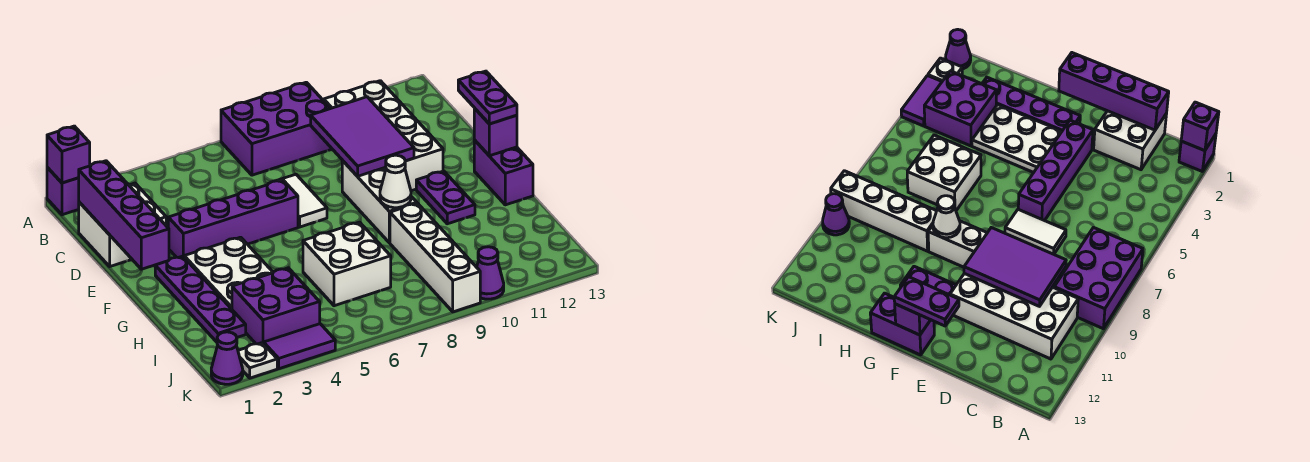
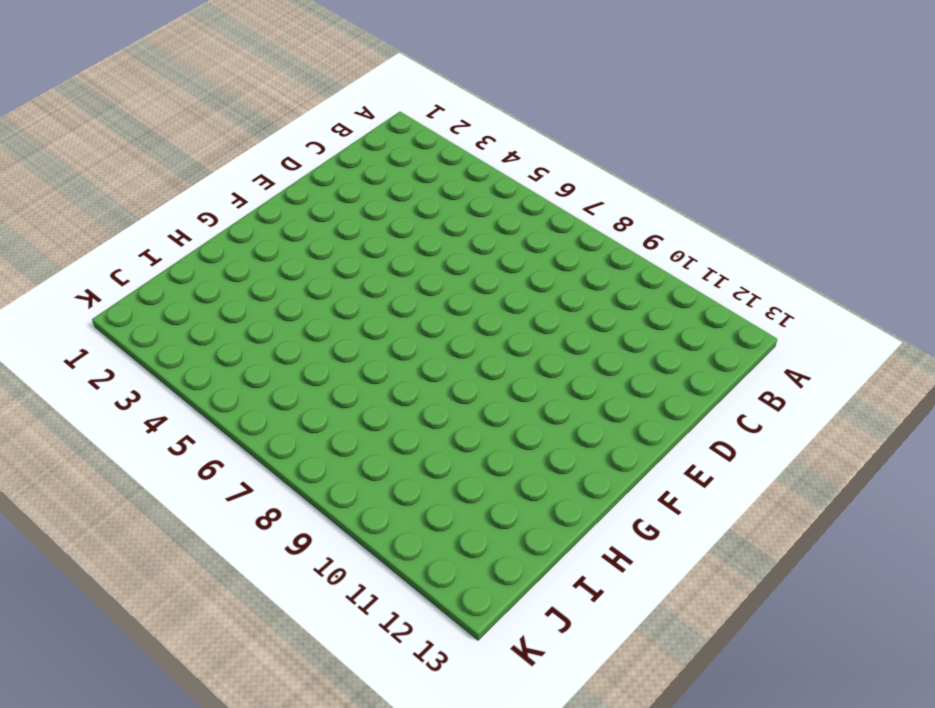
none -> purple brick A1 level 1
none -> purple brick A7:B9 level 1
none -> white brick B10:E11 level 1

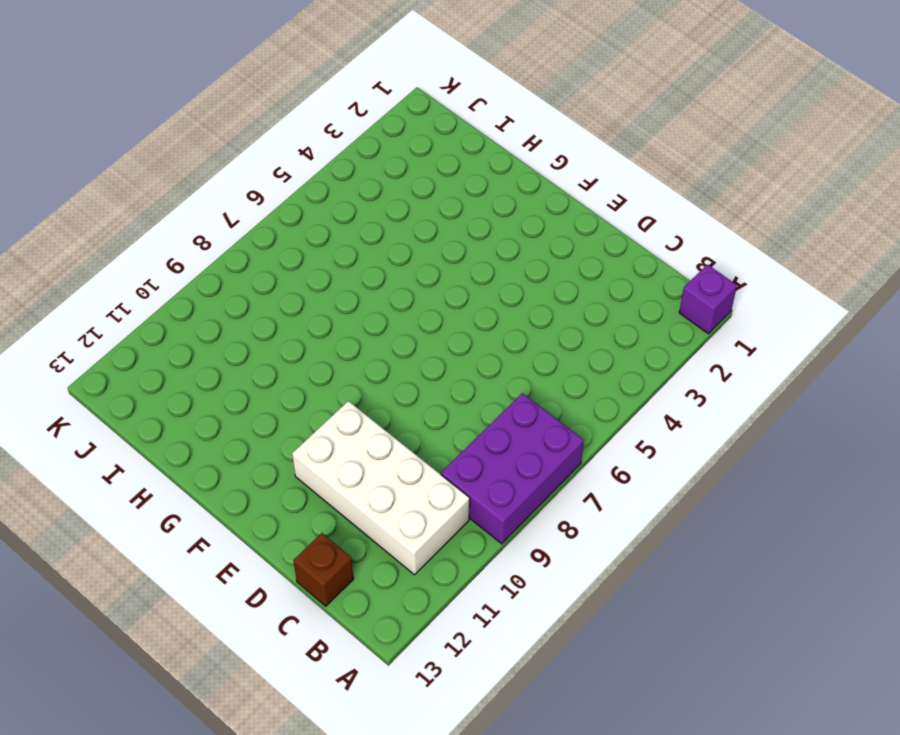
brown brick C13 level 1 -> none
none -> white brick C1:D2 level 1
none -> white tile D7:E7 level 1
none -> purple brick E3:E6 level 1

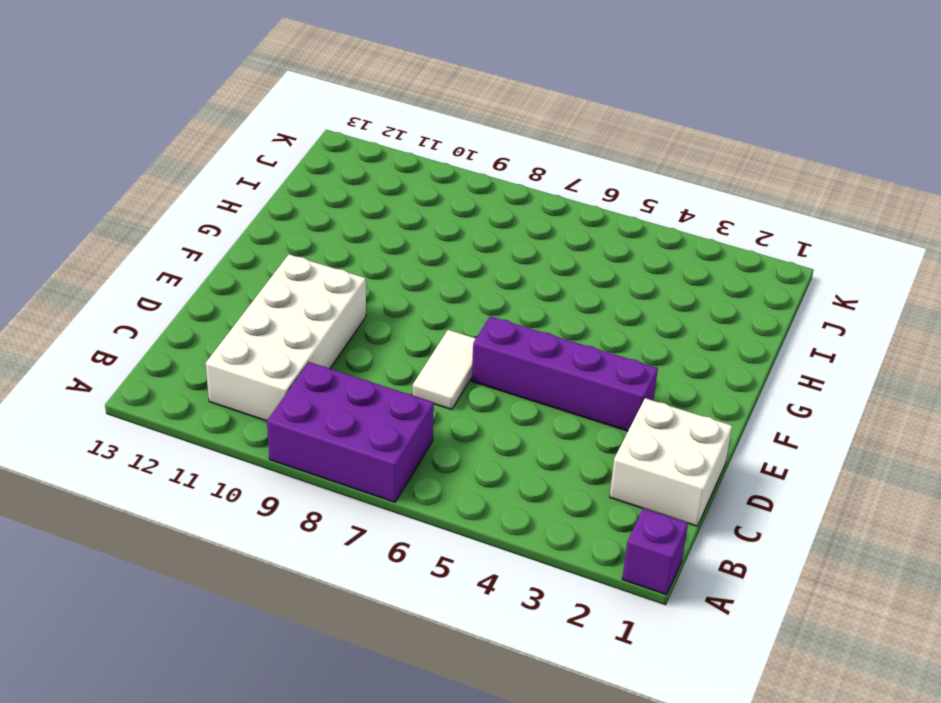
none -> white brick E9:G9 level 1
none -> purple plate F2:I2 level 1
none -> white plate F3:H4 level 1

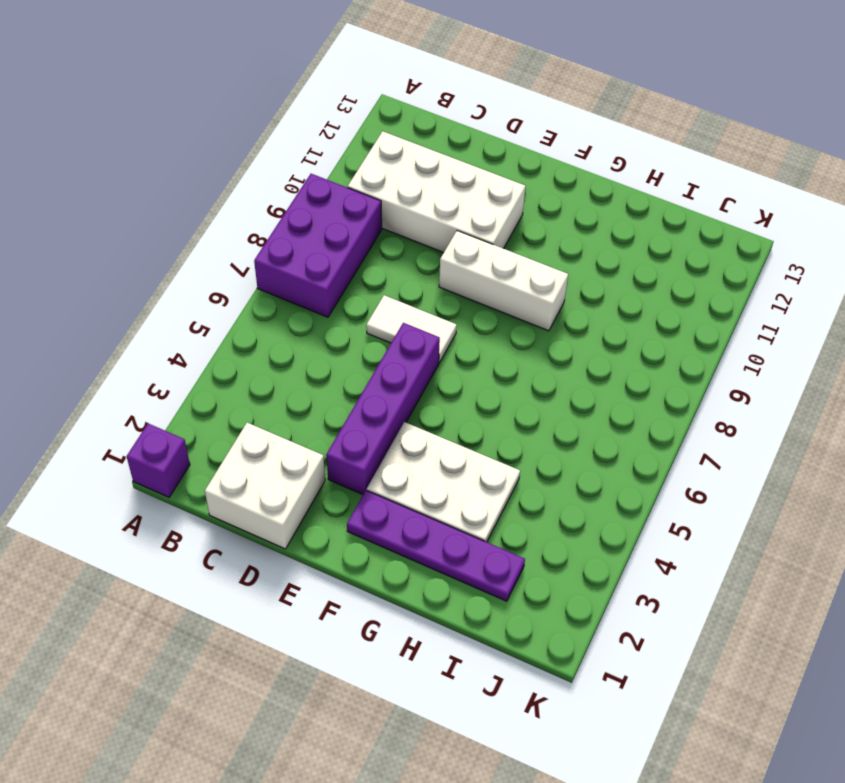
none -> purple plate F11:G11 level 1
none -> purple brick F13:G13 level 1
none -> white brick H6:I7 level 1

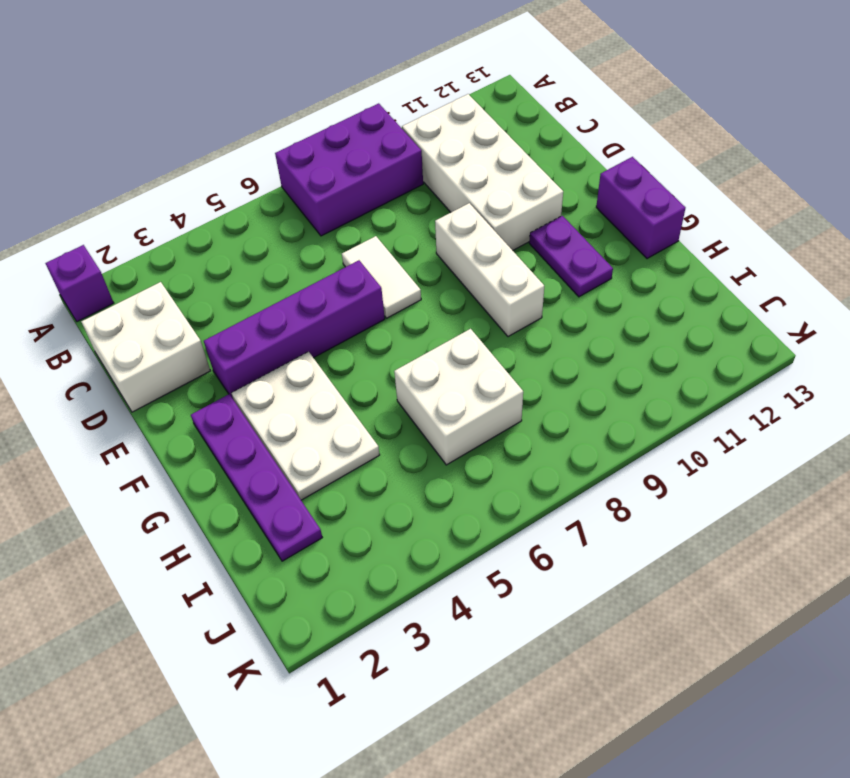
none -> white brick H9:K9 level 1
none -> purple brick I3:J4 level 1
none -> purple cone K1 level 1

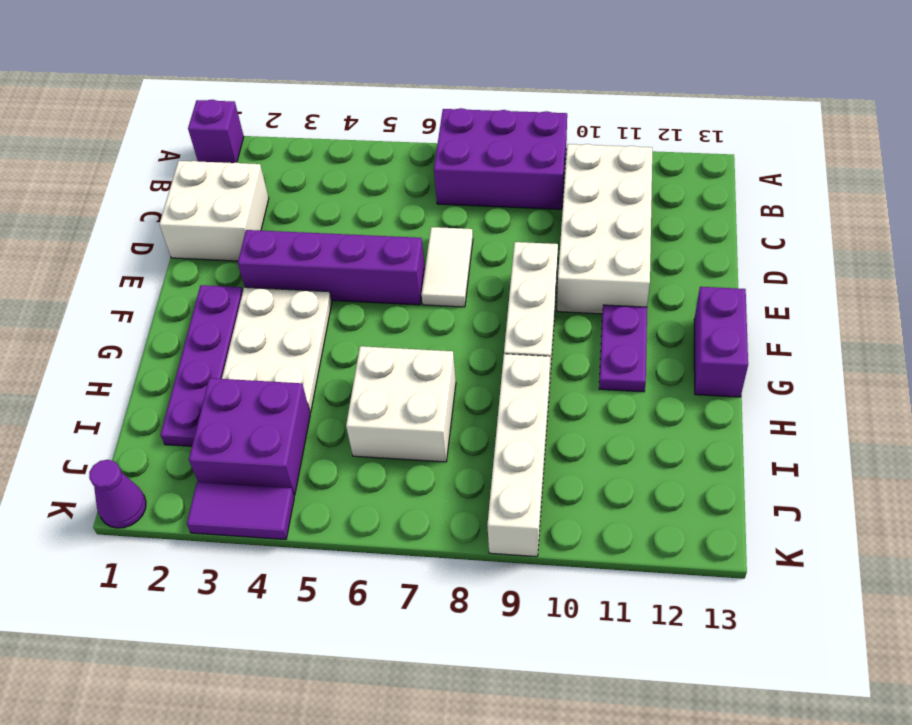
none -> white plate K2 level 1
none -> purple cone K10 level 1
none -> purple brick A1 level 2

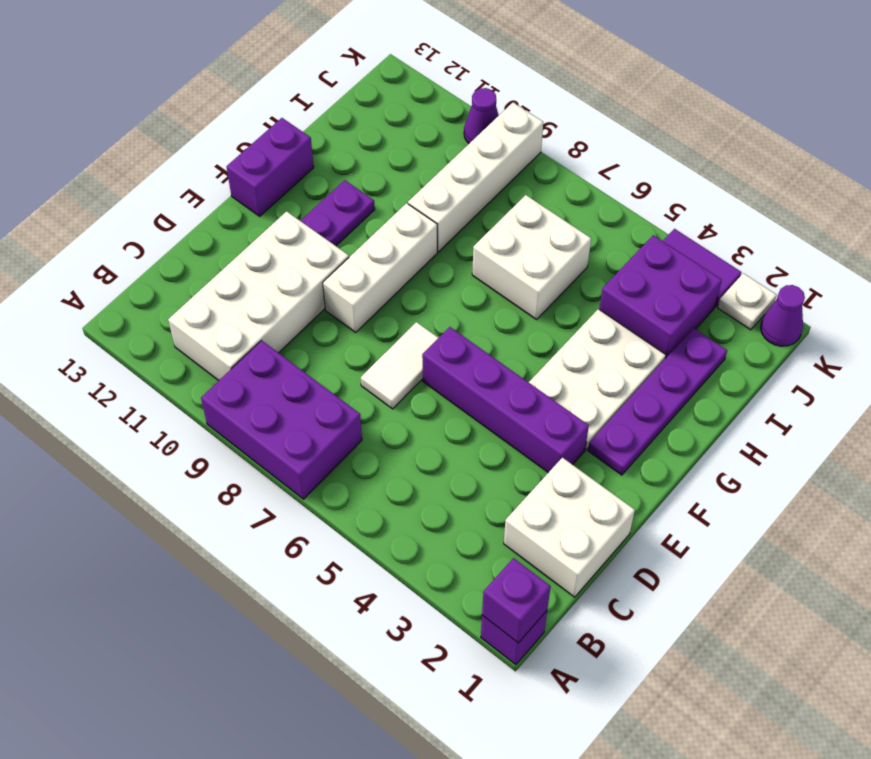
none -> purple brick C1:F1 level 2
none -> purple tile C9:E10 level 2
none -> purple brick F13 level 2

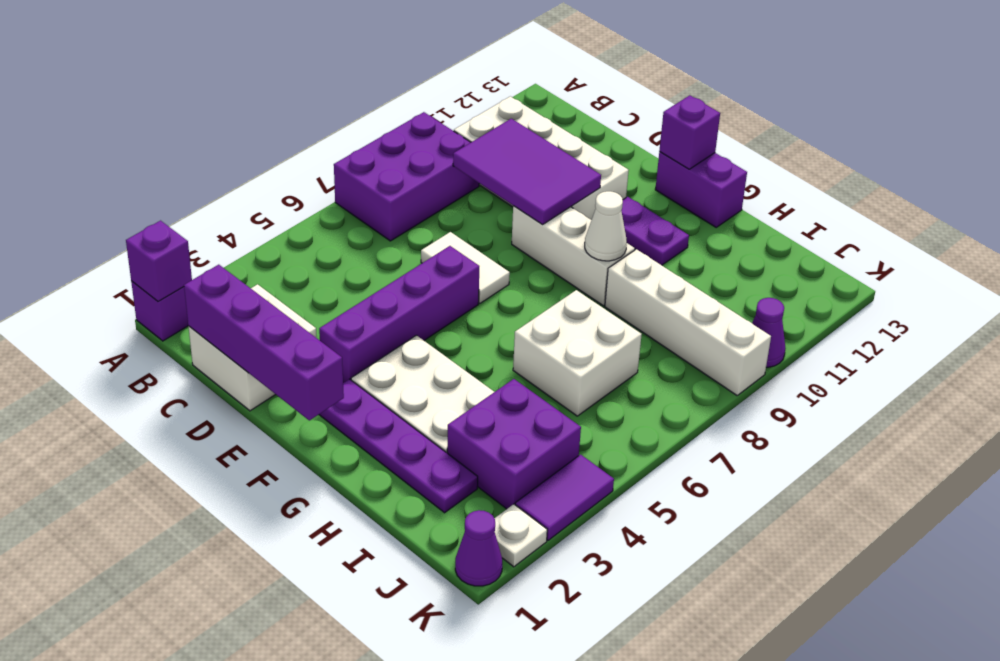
none -> purple plate E13:F13 level 3

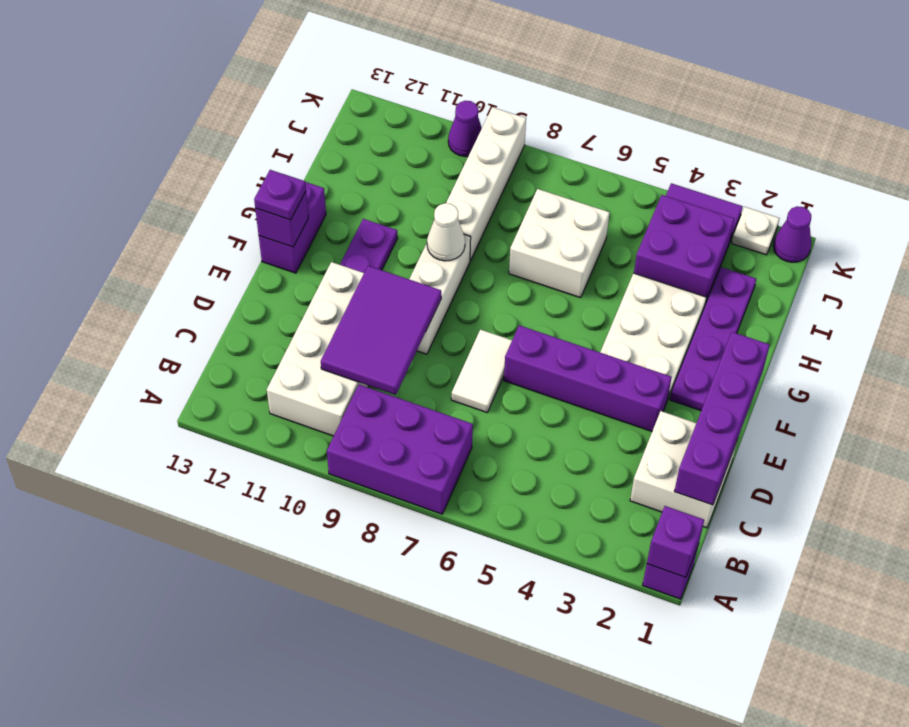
purple plate F13 level 3 -> purple plate E13:F13 level 3

